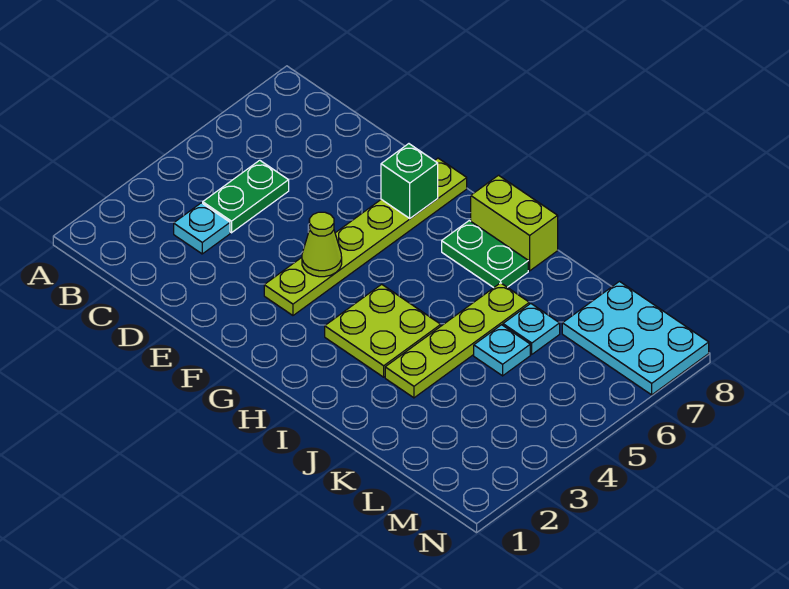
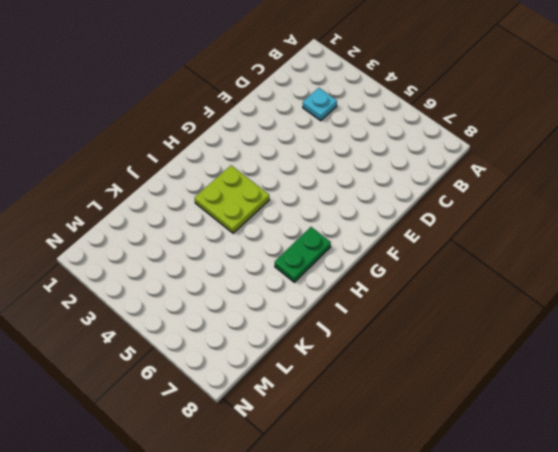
none -> green plate C4:C5 level 1
none -> lime plate F3:F8 level 1
none -> lime brick H8:I8 level 1

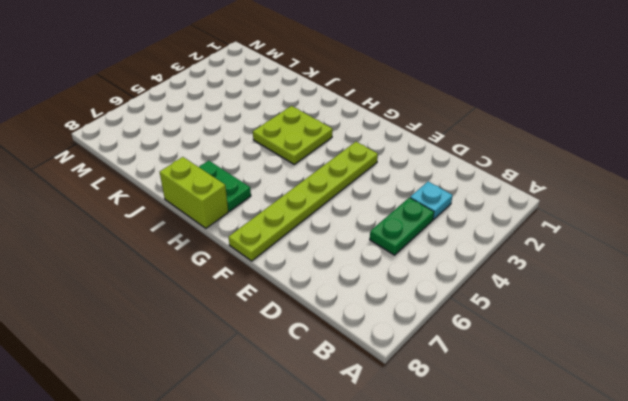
none -> lime plate J3:J6 level 1
none -> cyan plate K5 level 1
none -> cyan plate K6 level 1

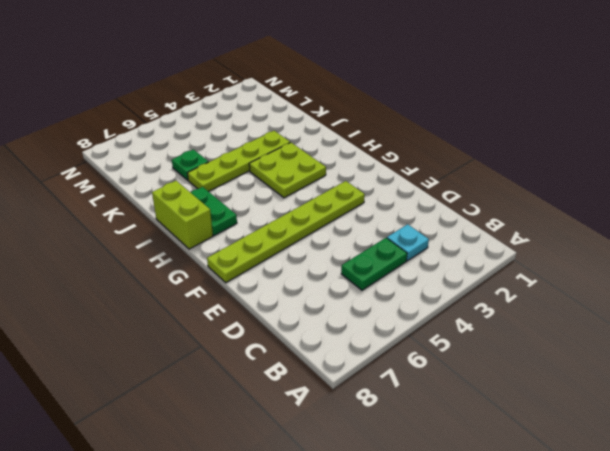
green plate K6 level 1 -> cyan plate K6 level 1
none -> cyan plate K5 level 1
none -> cyan plate L7:N8 level 1
none -> lime cone F4 level 2

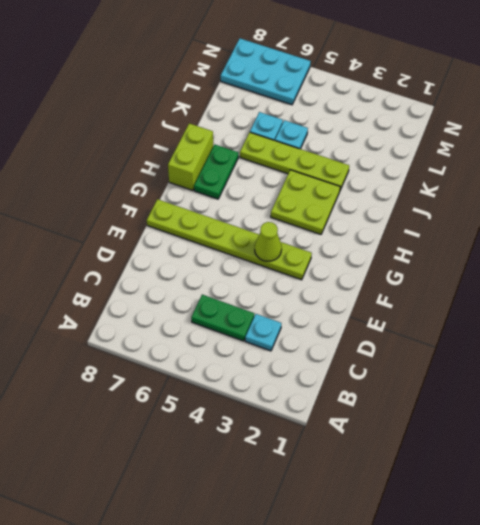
cyan plate M6:N8 level 1 -> cyan plate L7:N8 level 1
none -> green brick F7 level 2

